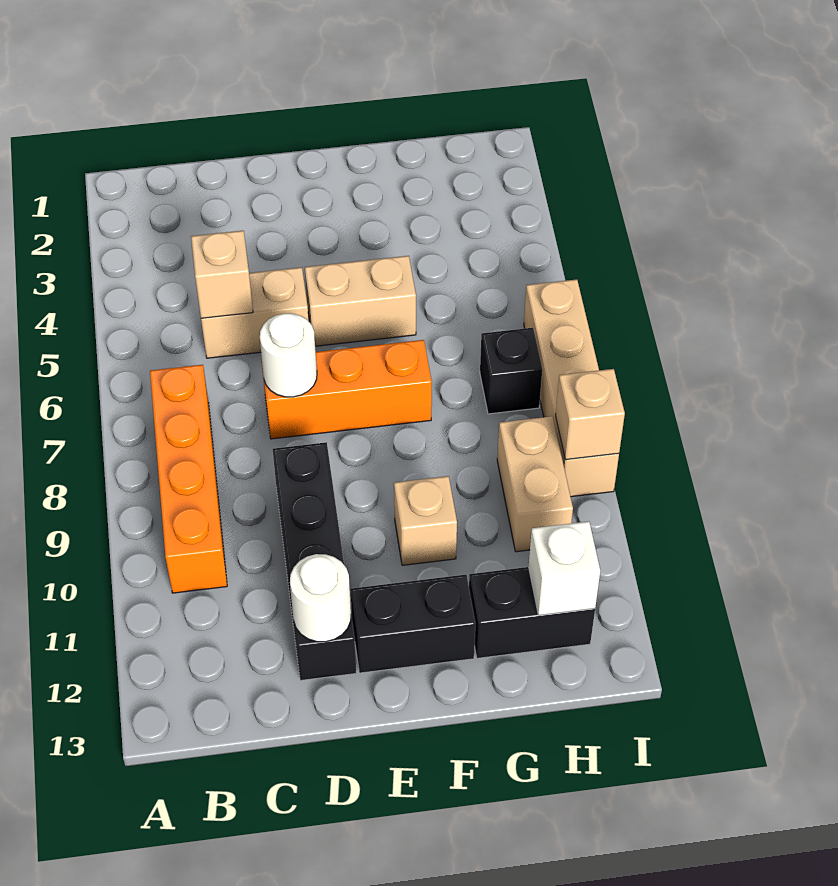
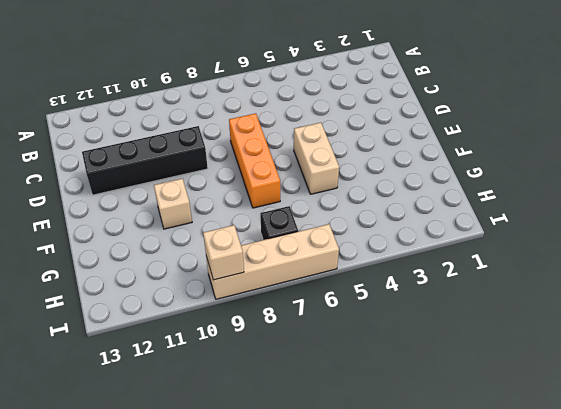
none -> orange brick B7:B10 level 1
none -> tan brick C5:D5 level 1
none -> black brick E12:F12 level 1

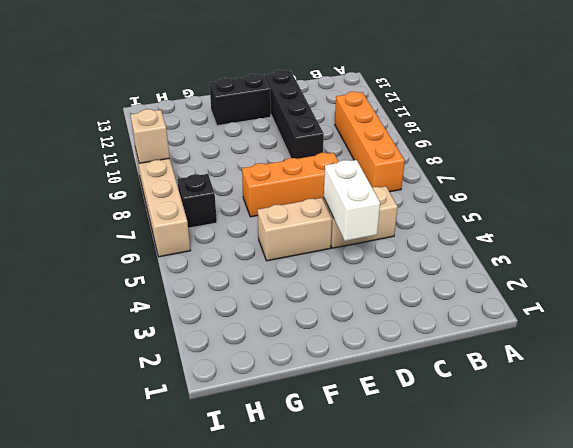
white brick D4:D5 level 2 -> none
none -> tan brick F10 level 1
none -> black brick G12:H12 level 1
none -> tan brick H9:H10 level 1

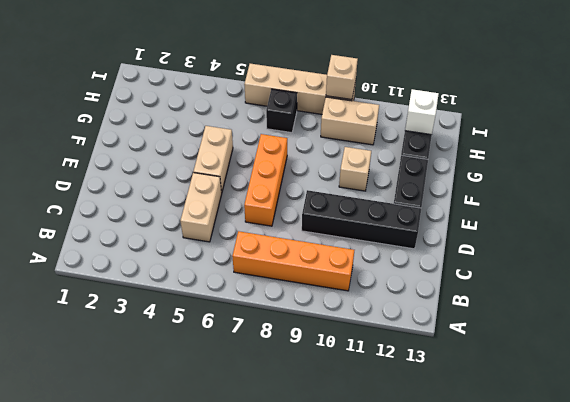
none -> tan brick C5 level 2
none -> white round brick D7 level 2
none -> white round brick D12 level 2

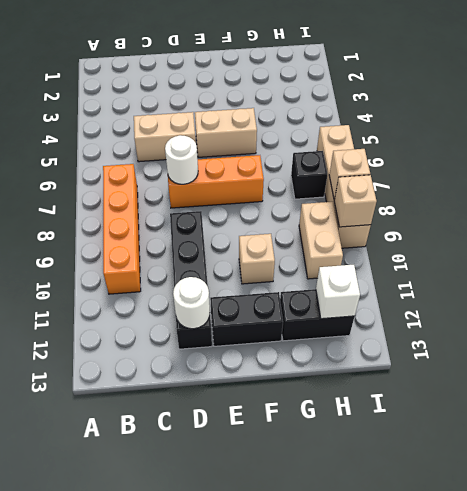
tan brick I8 level 2 -> tan brick C5 level 2

